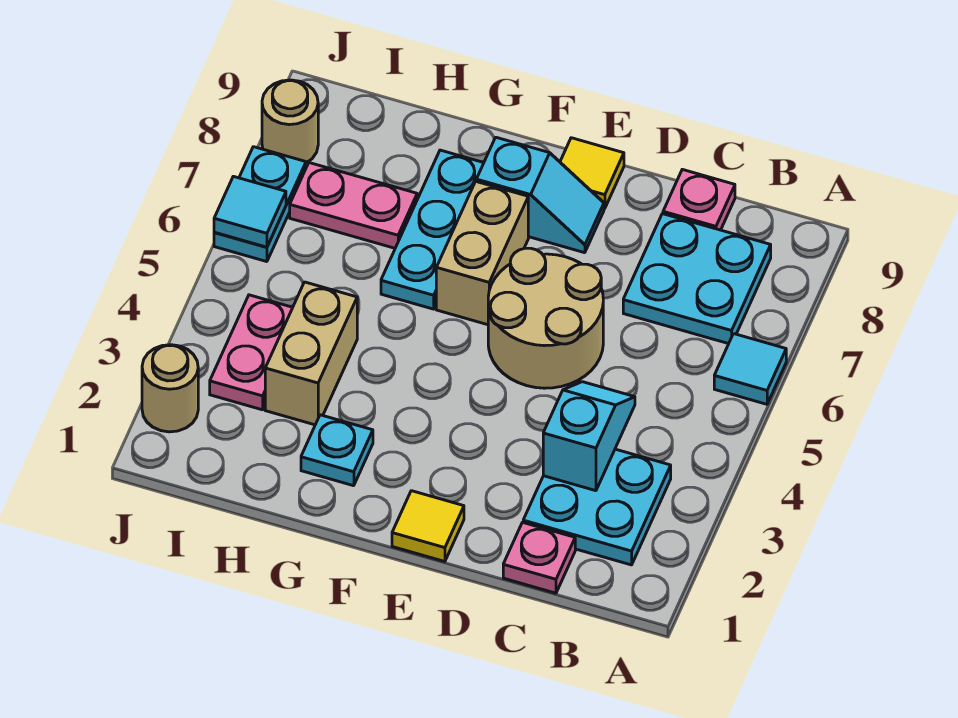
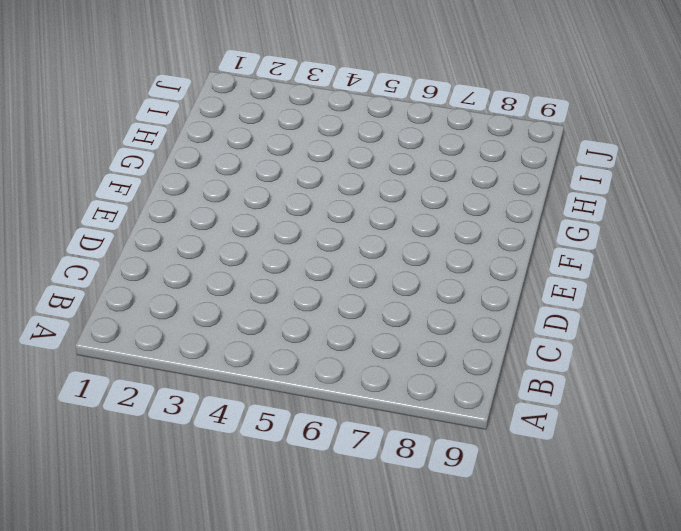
none -> cyan tile A6 level 1
none -> cyan plate B2:C3 level 1
none -> cyan plate B7:C8 level 1

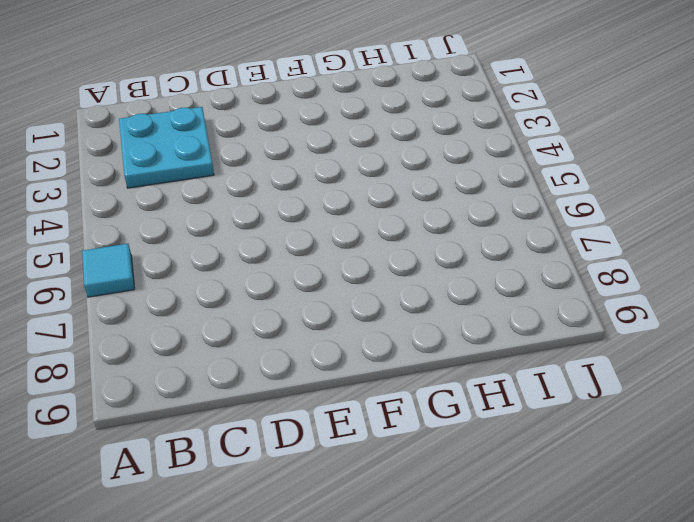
none -> cyan plate B7:C8 level 1
none -> pink plate C1 level 1
none -> pink plate C9 level 1

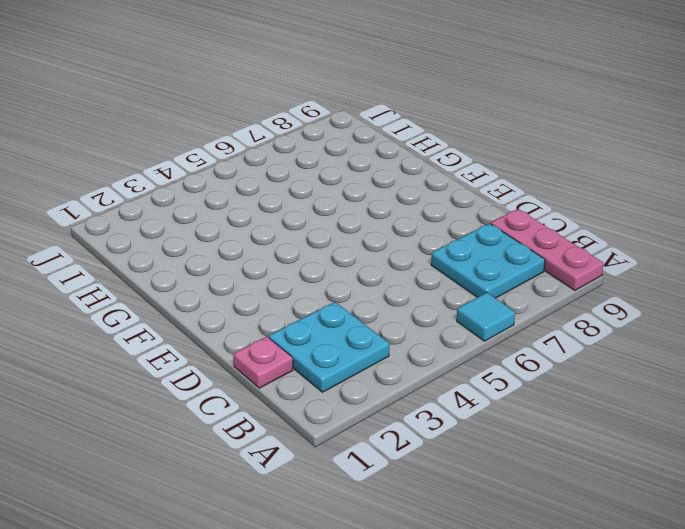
pink plate A9:C9 level 1 -> pink plate C9 level 1
none -> tan round brick D5:E6 level 1
none -> yellow tile E1 level 1
none -> cyan slope E8:F8 level 1 top F

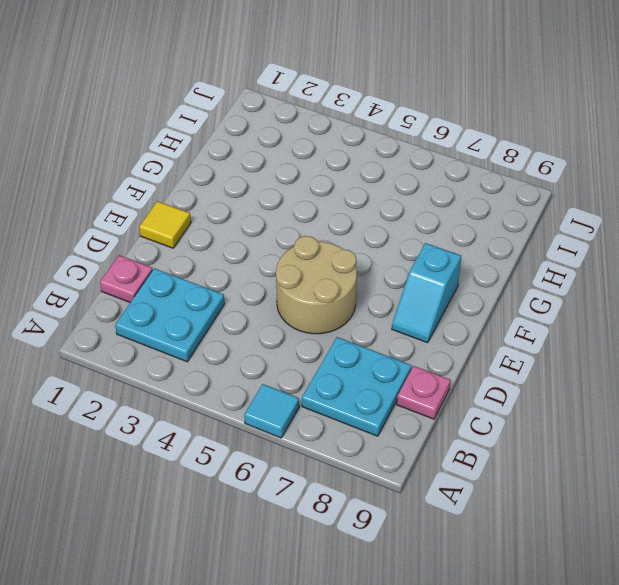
none -> yellow tile E9 level 1
none -> tan brick F6:F7 level 1
none -> cyan plate G2 level 1

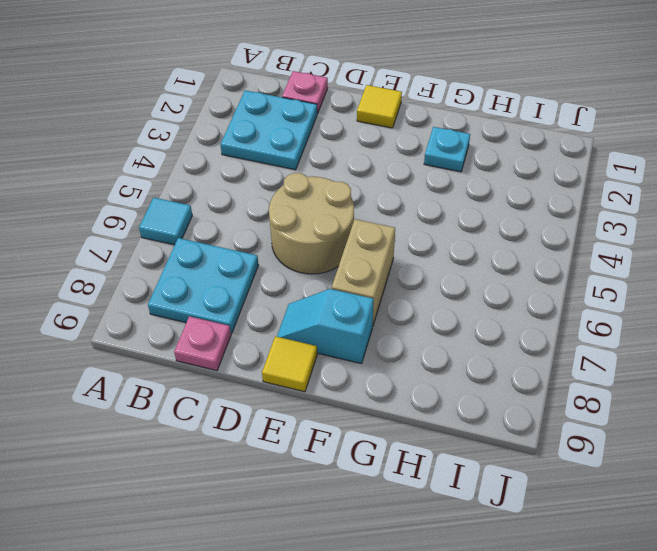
none -> cyan plate G6:G8 level 1
none -> tan brick H3:H4 level 1
none -> pink plate H7:I7 level 1

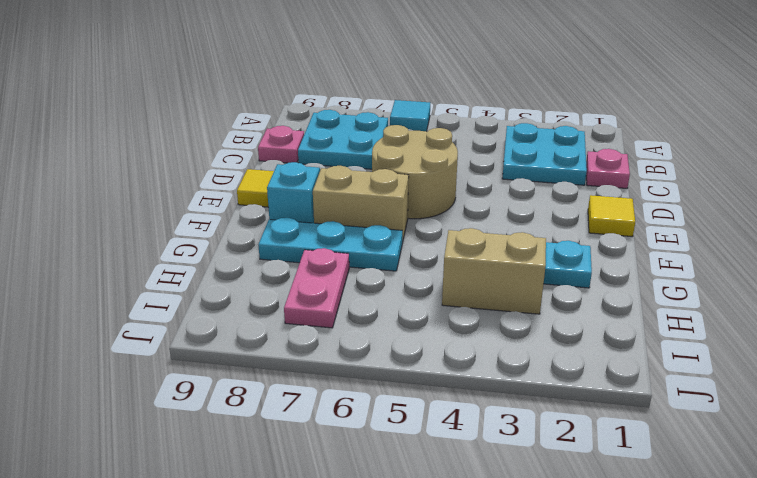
none -> pink plate I3:I4 level 1
none -> tan round brick J2 level 1
none -> cyan plate J6:J7 level 1

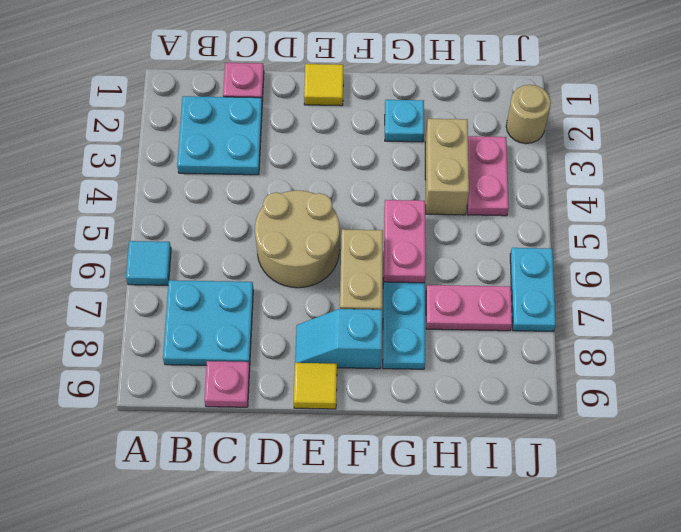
pink plate G5:G6 level 2 -> none
none -> tan round brick J8 level 1
none -> cyan slope C3:C4 level 2 top 3
none -> cyan tile J6 level 2

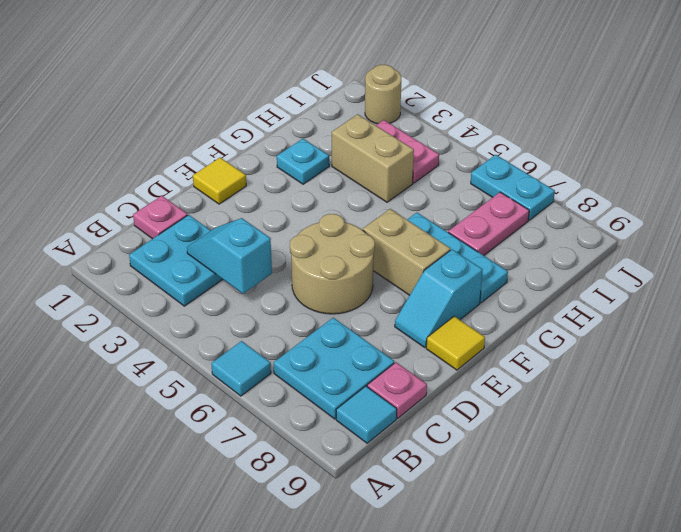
cyan tile B9 level 1 -> cyan tile J6 level 2
cyan slope C3:C4 level 2 top 4 -> cyan slope C3:C4 level 2 top 3
none -> tan round brick J8 level 1

